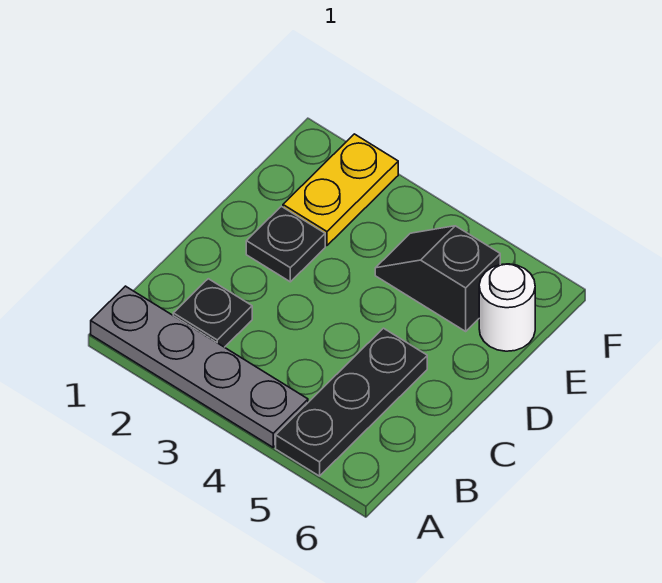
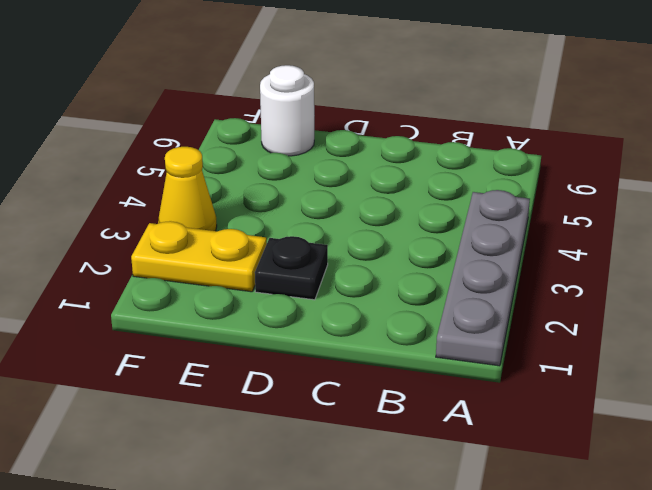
yellow cone F3 level 1 -> none
none -> black plate A5:C5 level 1
none -> black plate B2 level 1

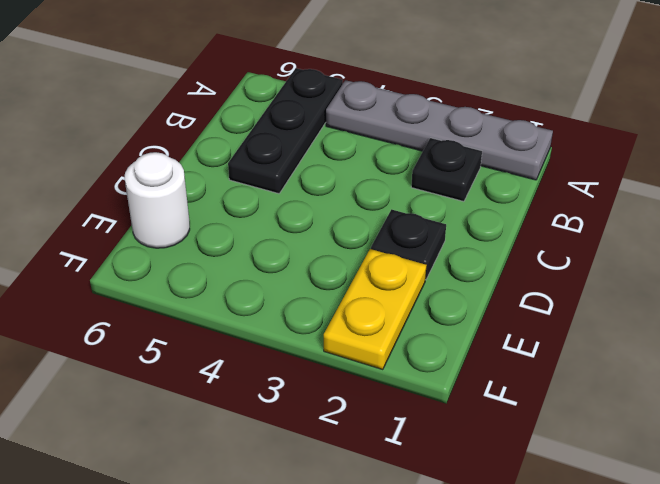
none -> black slope E4:E5 level 1 top 5

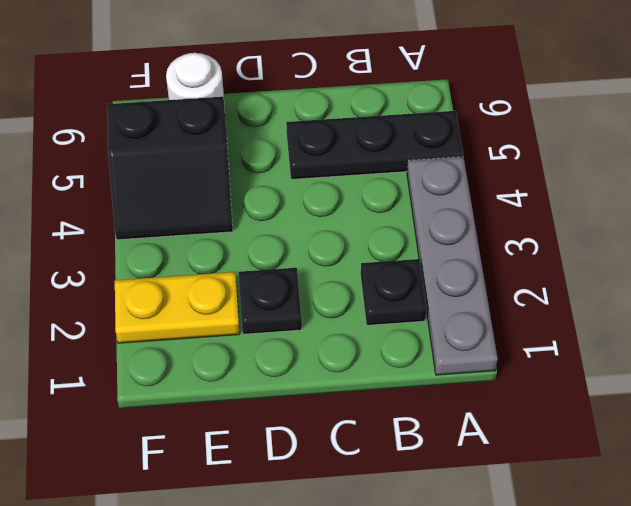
black slope E4:F5 level 1 top 5 -> black slope E4:E5 level 1 top 5

